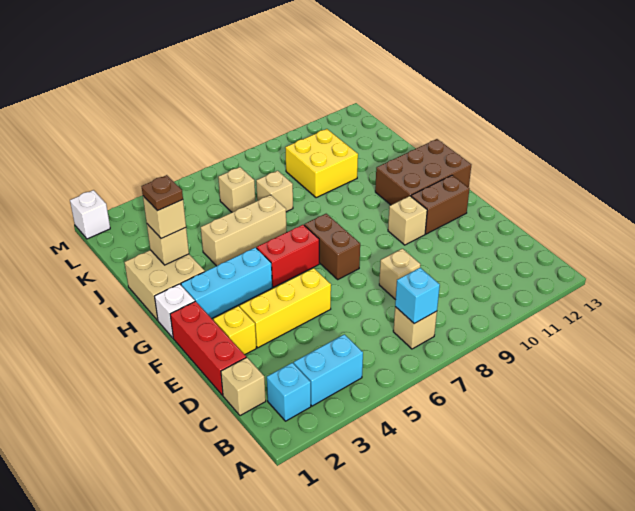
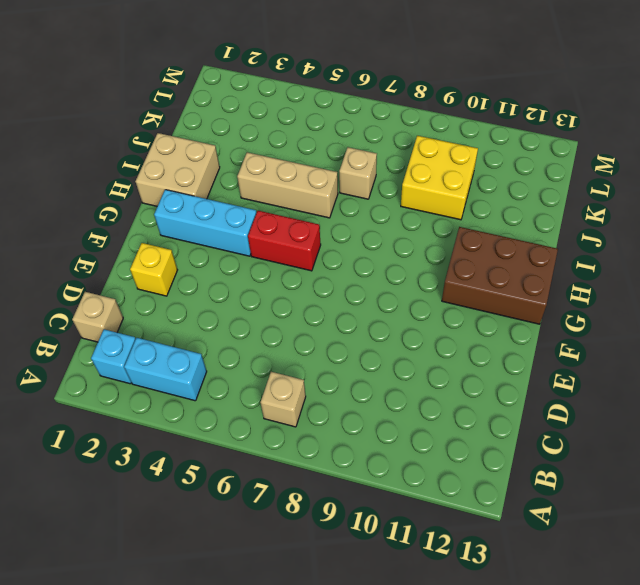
none -> red brick D1:F1 level 1
none -> tan brick D8 level 1
none -> yellow brick E3:E5 level 1

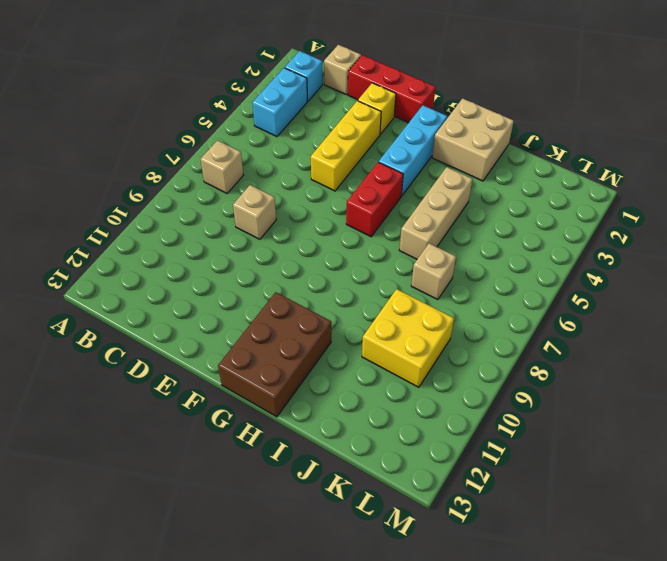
none -> brown brick F7:G7 level 1
none -> tan brick F10 level 1
none -> brown brick F11:F12 level 1

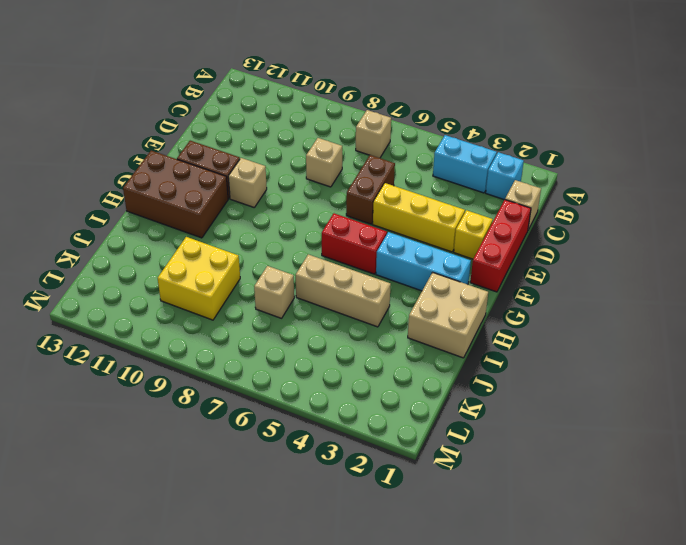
brown brick D6:E6 level 1 -> brown brick F7:G7 level 1
none -> white brick G1 level 1
none -> tan brick K6 level 1
none -> white brick M1 level 1

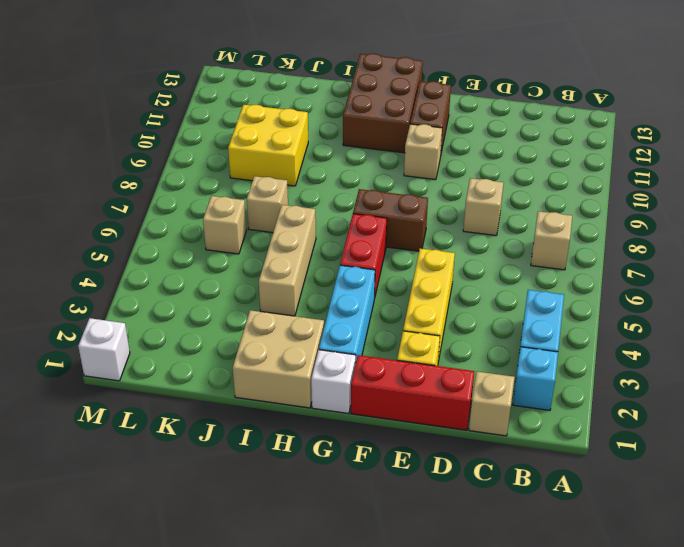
none -> cyan brick B7 level 2
none -> tan brick I2 level 2
none -> tan brick I2 level 3

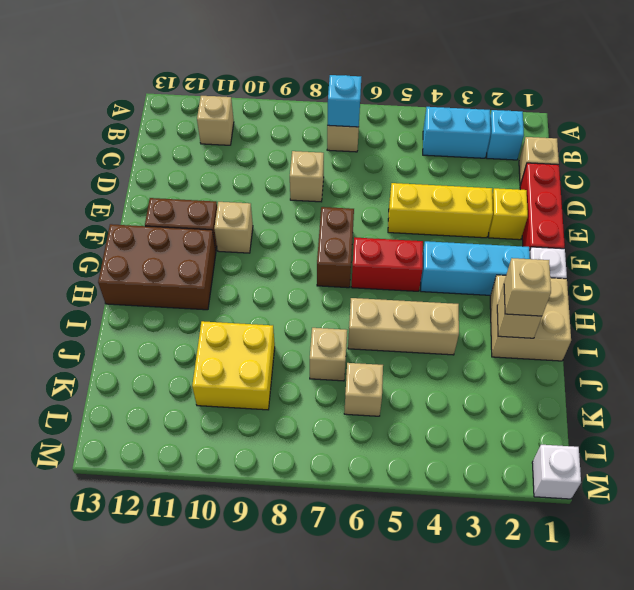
tan brick B11 level 1 -> none
none -> brown plate I2 level 4

